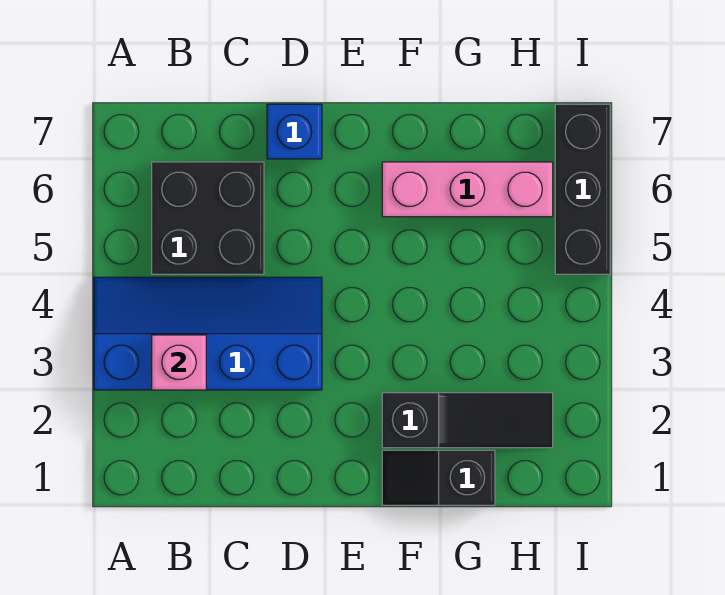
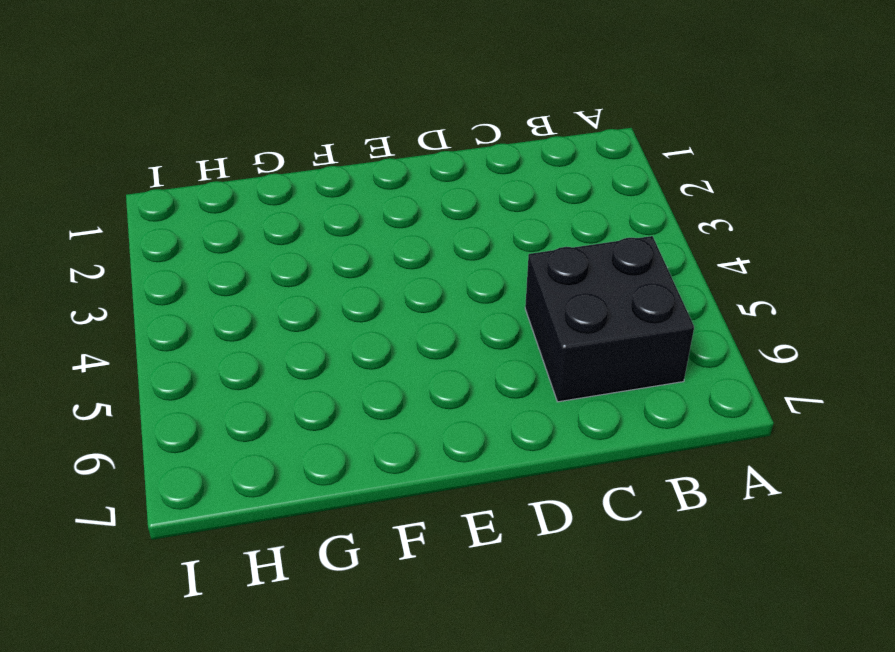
none -> blue slope A3:D4 level 1 top 3
none -> blue brick D7 level 1

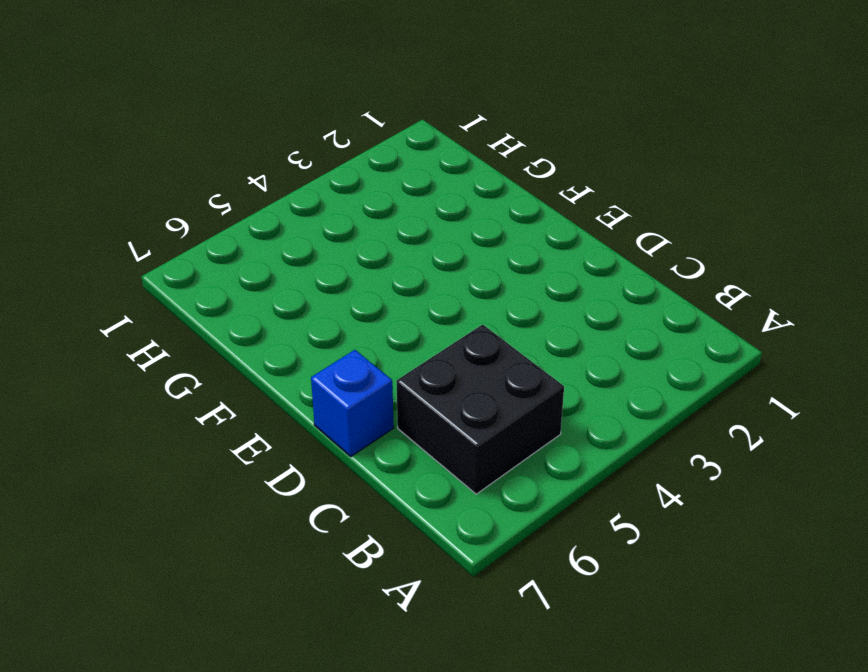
none -> blue slope A3:D4 level 1 top 3
none -> black slope F1:G1 level 1 top G

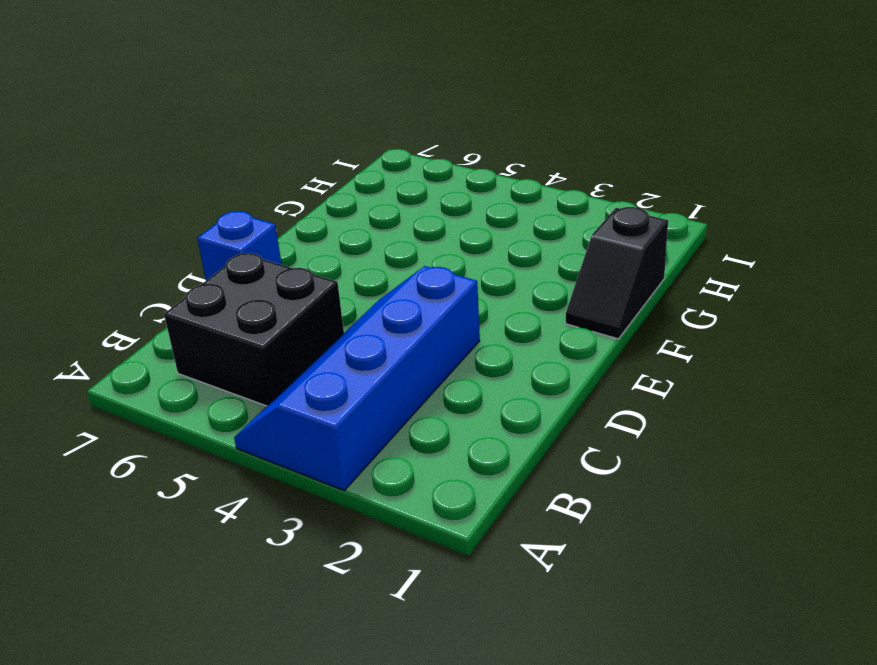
none -> black slope F2:H2 level 1 top F
none -> pink brick F6:H6 level 1

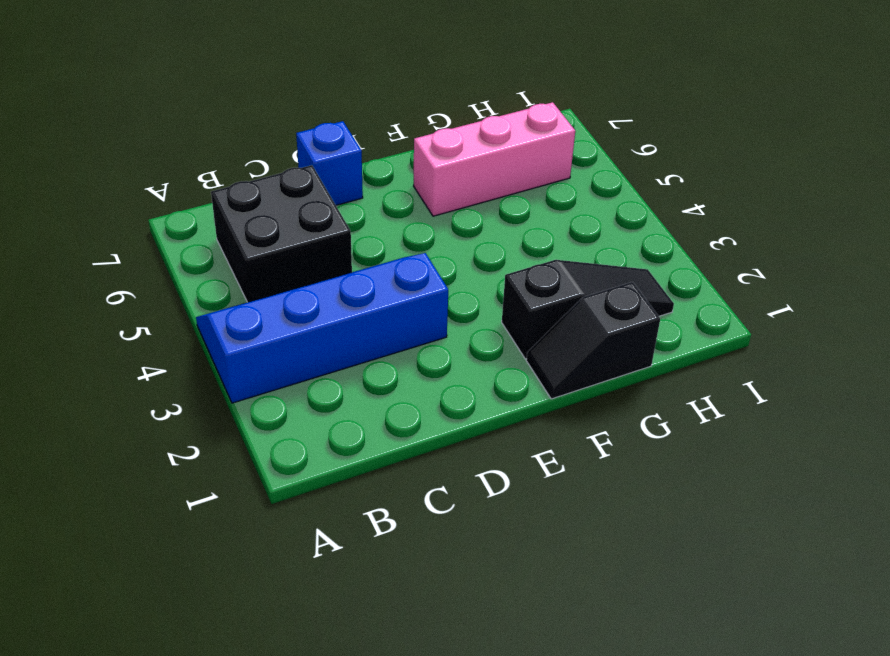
none -> black brick I5:I7 level 1
none -> pink brick B3 level 2

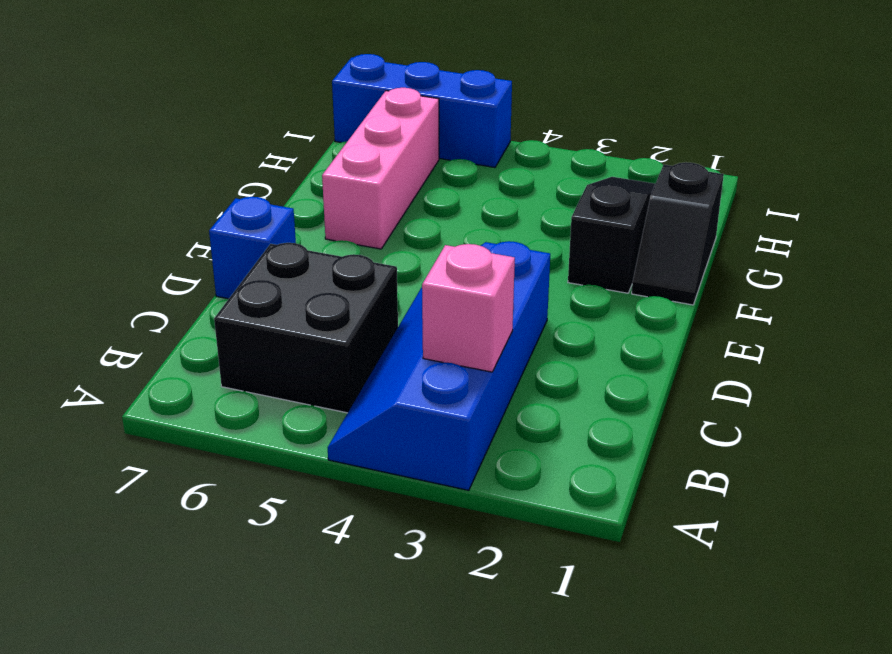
blue brick I5:I7 level 1 -> black brick I5:I7 level 1

